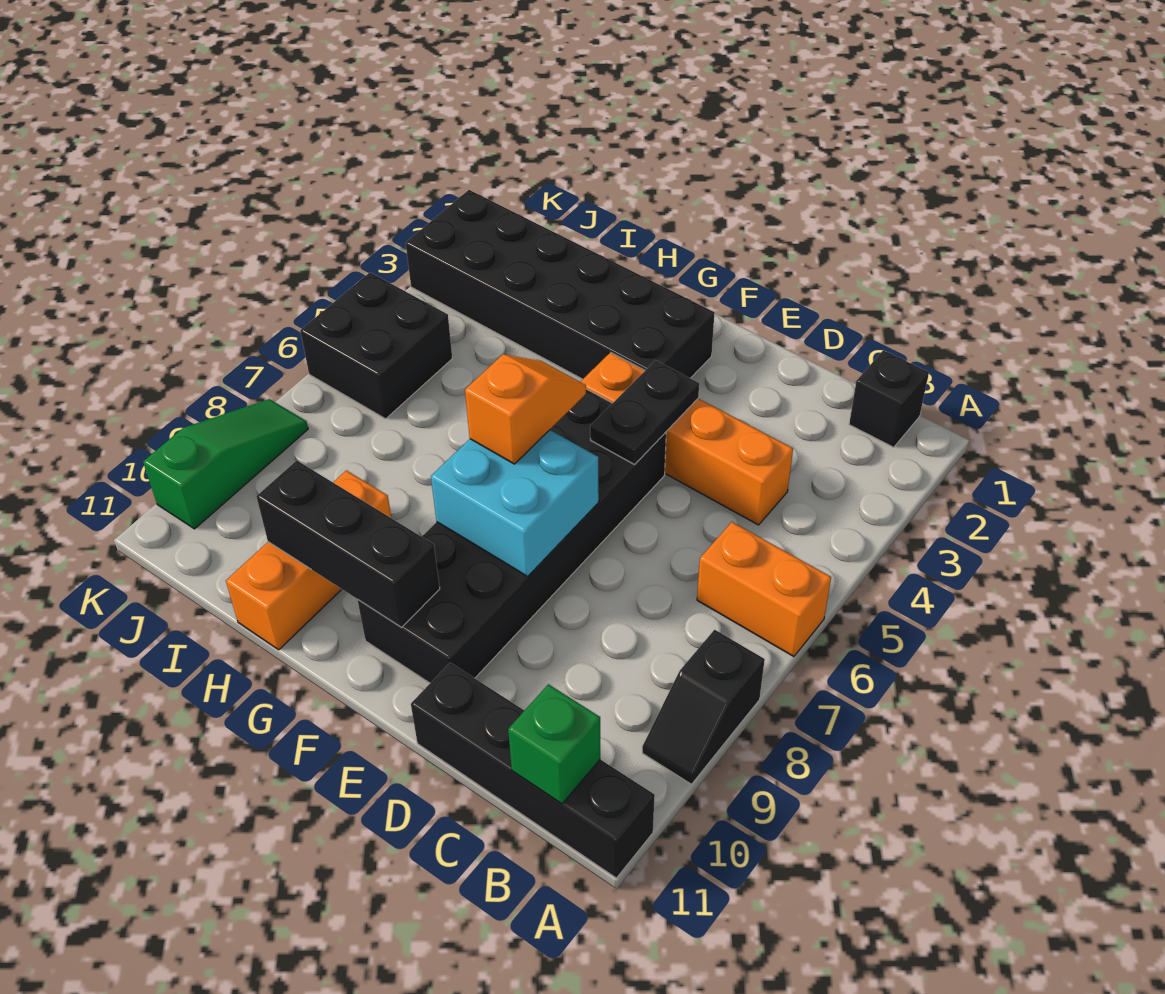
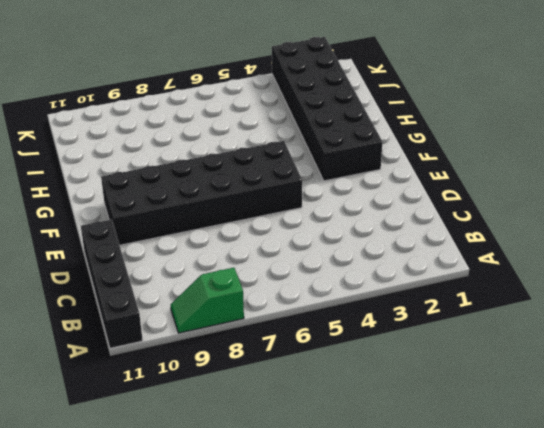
green slope A8:A9 level 1 top 8 -> black slope A8:A9 level 1 top 8
none -> orange brick A6:B6 level 1
none -> black brick B1 level 1
none -> orange brick C4:F4 level 1

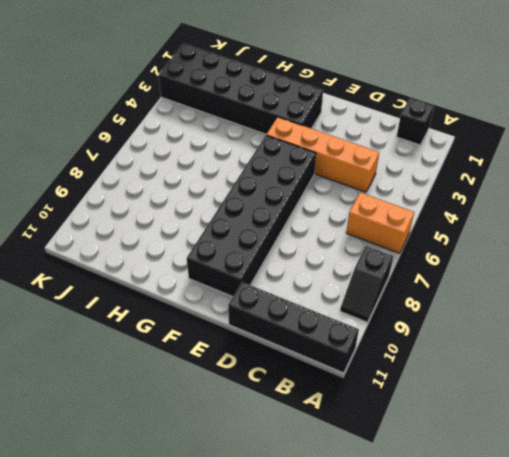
none -> orange brick H9:H11 level 1
none -> black brick J5:K6 level 1
none -> green slope K8:K10 level 1 top 10

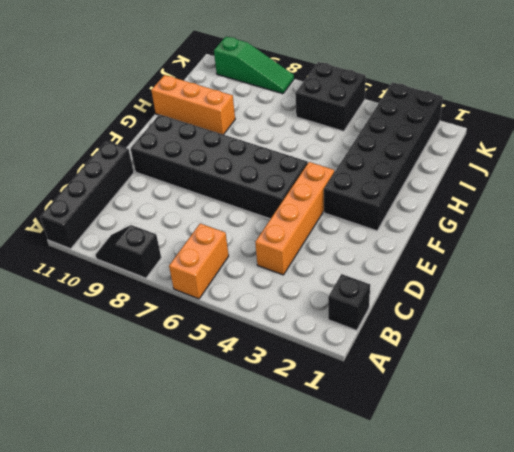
none -> green brick B11 level 2
none -> black plate E4:E5 level 2
none -> cyan brick E7:F8 level 2

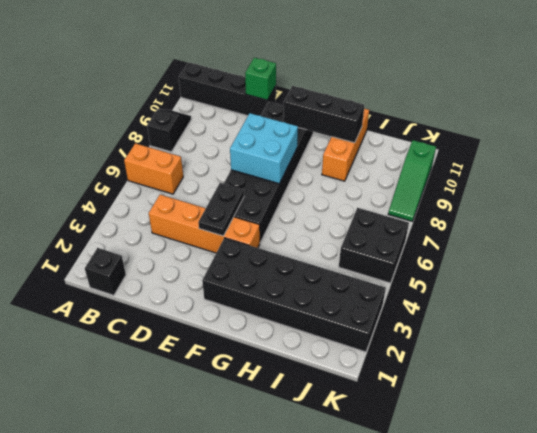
green brick D11 level 2 -> green brick B11 level 2
none -> orange slope F6:F7 level 3 top 7

